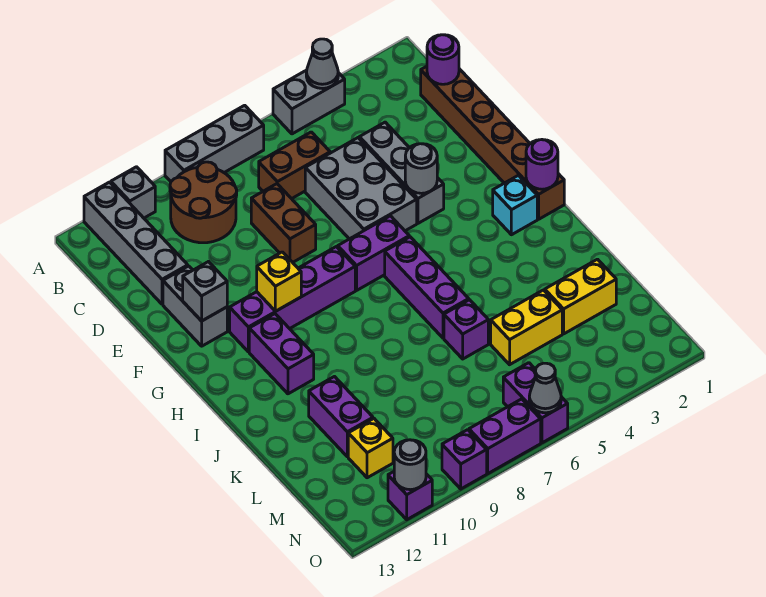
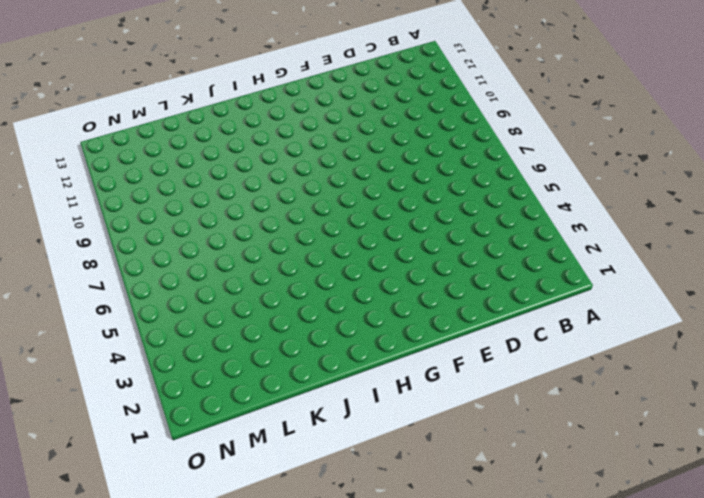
none -> grey brick A4:A5 level 1
none -> grey brick A7:A9 level 1
none -> grey brick A11 level 1
none -> grey brick A12:D12 level 1

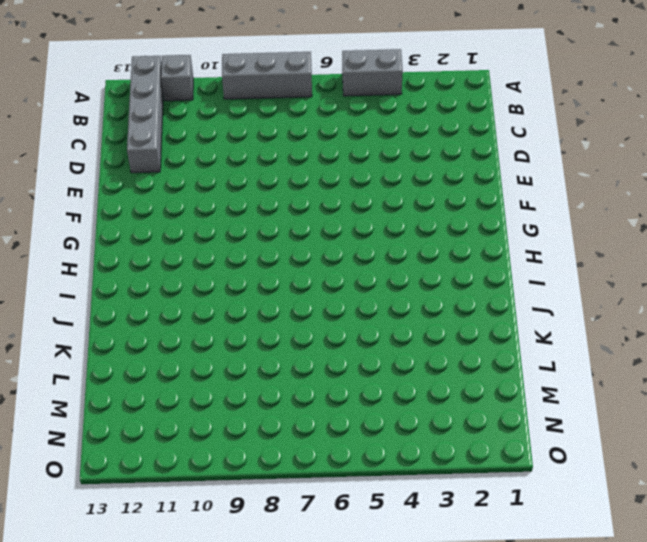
none -> brown round brick B9:C10 level 1
none -> brown brick C1:H1 level 1
none -> brown brick C6:C7 level 1
none -> grey brick D4:F4 level 1

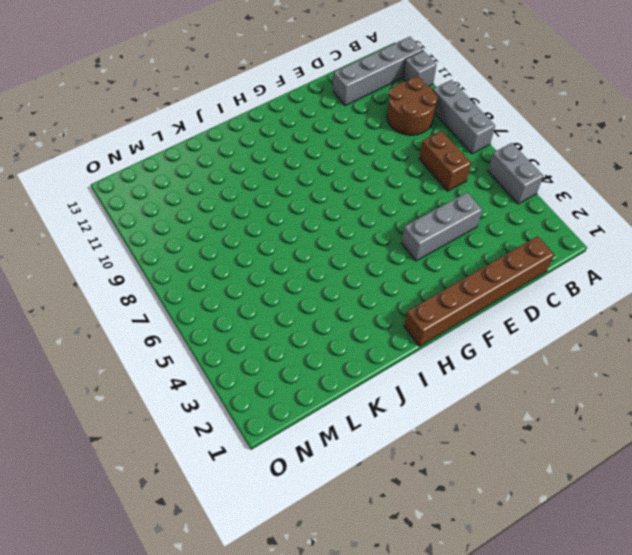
none -> grey brick D5:F6 level 1
none -> brown brick D8:E8 level 1
none -> grey brick E12:F12 level 1
none -> purple brick G6:G7 level 1

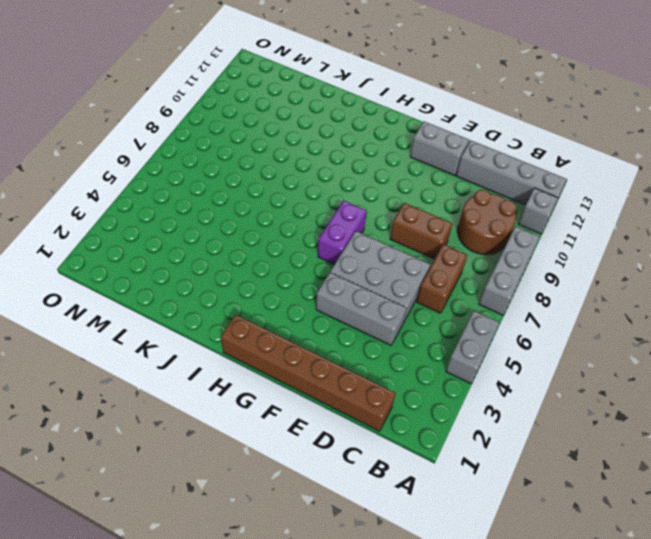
none -> purple brick G8:G11 level 1
none -> cyan brick H2 level 1
none -> purple brick H6:J6 level 1
none -> purple brick H11:I11 level 1

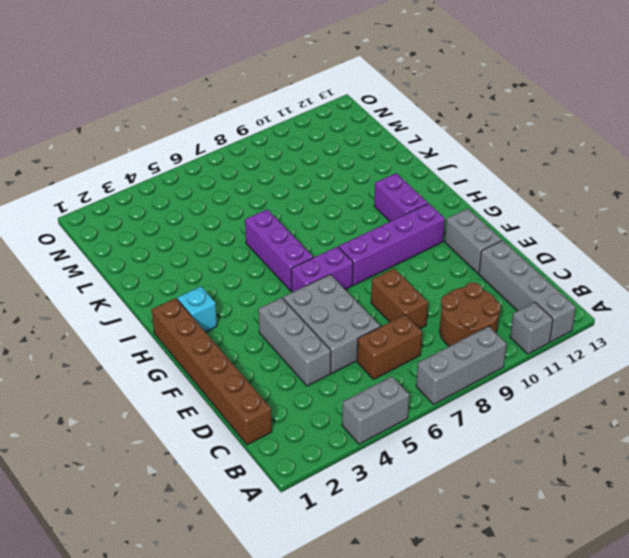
none -> purple brick K6 level 1
none -> purple brick K11:L11 level 1
none -> yellow brick L2:L3 level 1
none -> yellow brick L4:L5 level 1

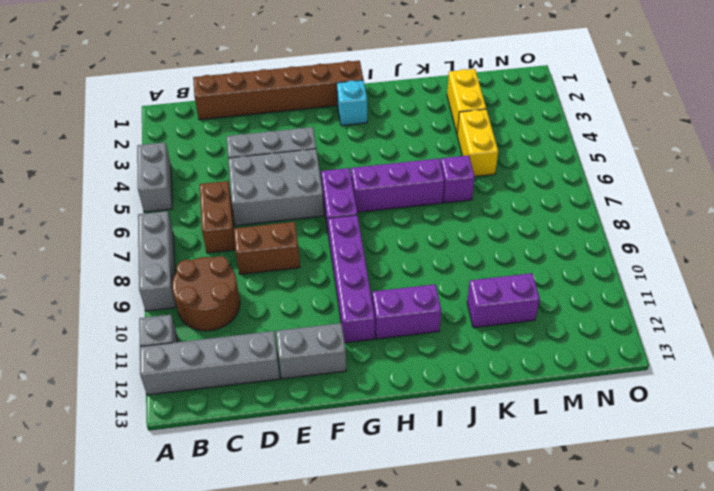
none -> yellow brick M11 level 1
none -> purple brick N6:O6 level 1
none -> purple brick O7:O8 level 1
none -> purple brick O9 level 1

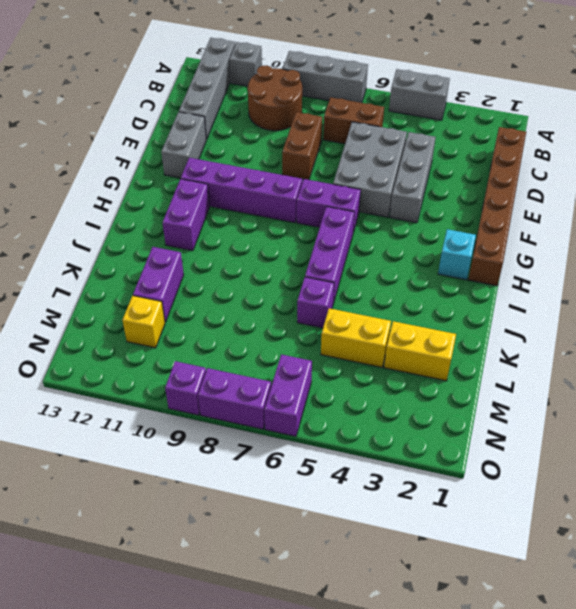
none -> purple brick O11 level 1
none -> grey cone A4 level 2
none -> purple round brick C1 level 2
none -> grey round brick F4 level 2

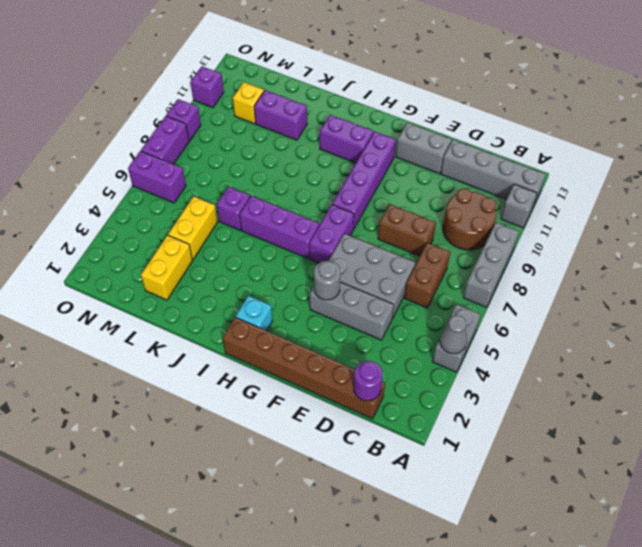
none -> grey brick F12 level 2
none -> yellow brick G10 level 2
none -> purple round brick H1 level 2
none -> grey cone O6 level 2

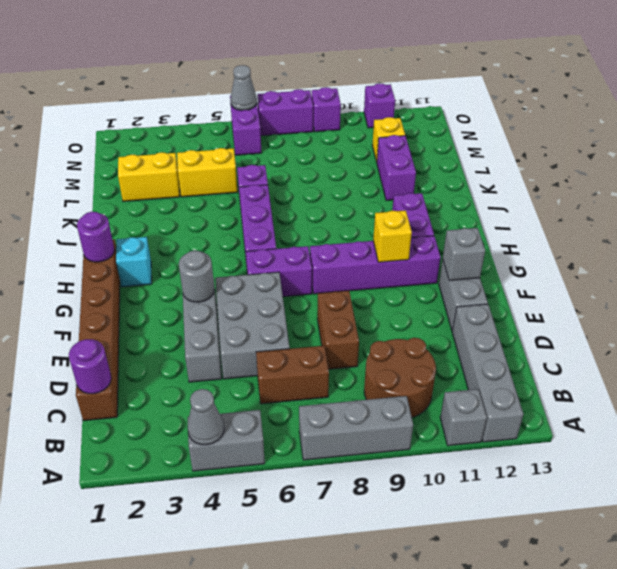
none -> grey round brick O11 level 2

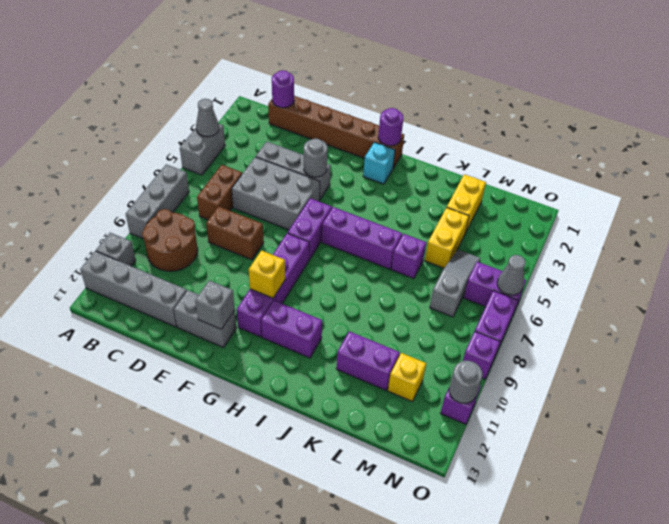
grey slope M5:M7 level 1 top 7 -> none

